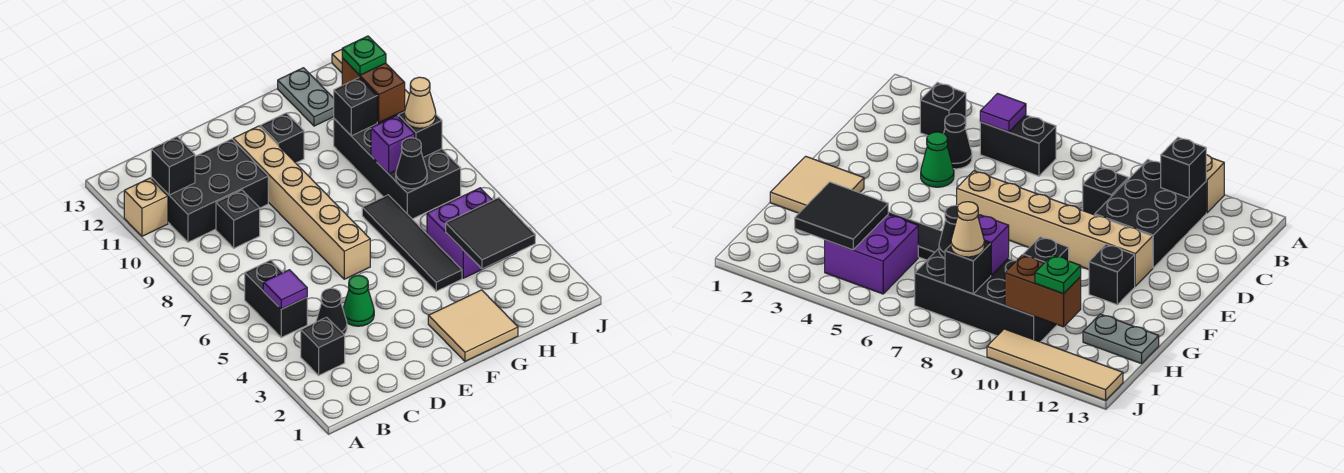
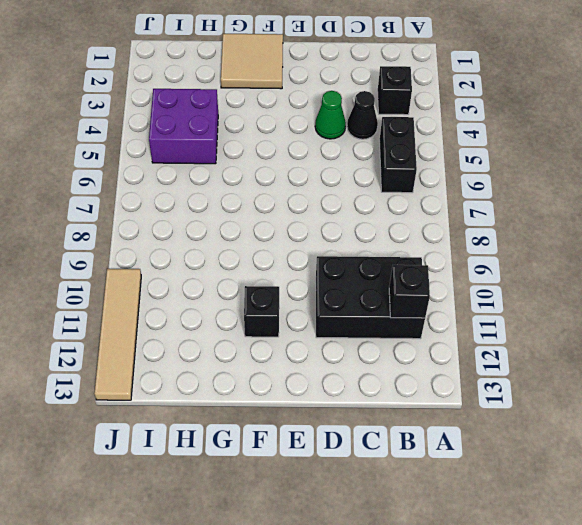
none -> tan brick A11 level 1
none -> black brick C9 level 1
none -> tan brick E6:E11 level 1

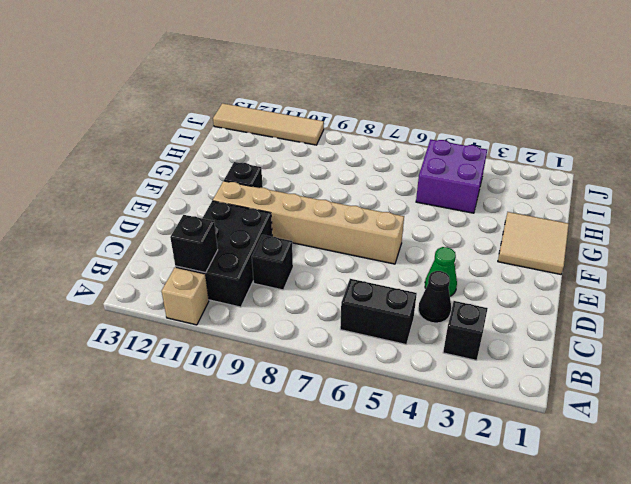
none -> black tile G4:G7 level 1
none -> black brick H7:I10 level 1
none -> grey plate H12:H13 level 1

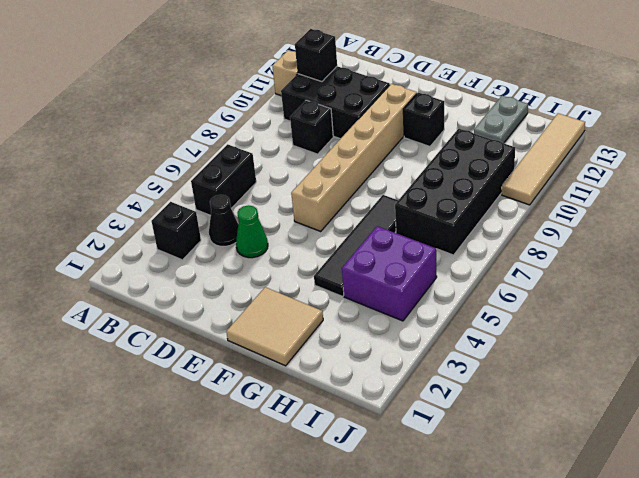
none -> purple tile B5 level 2
none -> black tile H3:I4 level 2
none -> black cone H7 level 2

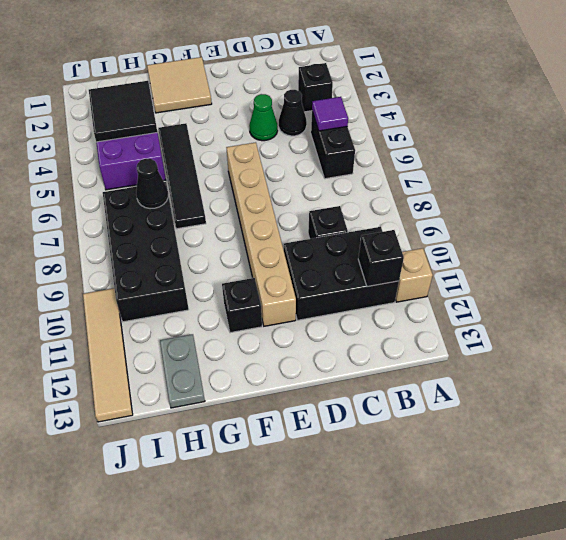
none -> purple brick H8 level 2
none -> black brick H10 level 2
none -> black brick I8 level 2

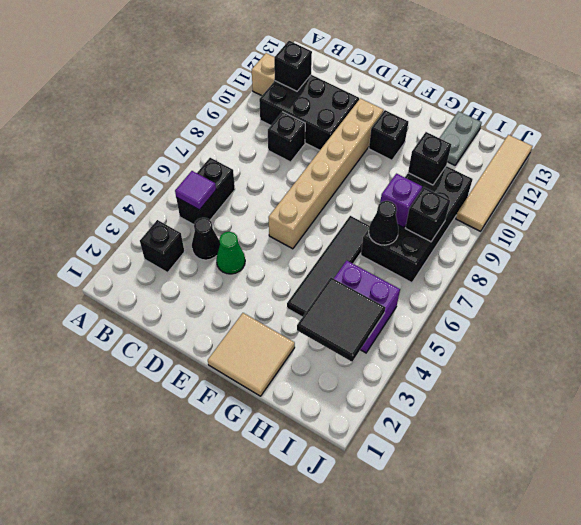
none -> brown brick I10:I11 level 2
none -> tan cone I8 level 3
none -> green plate I11 level 3

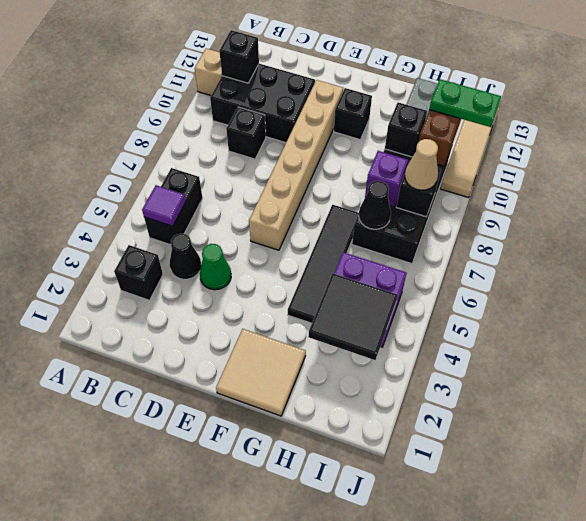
green plate I11:J11 level 3 -> green plate I11 level 3

